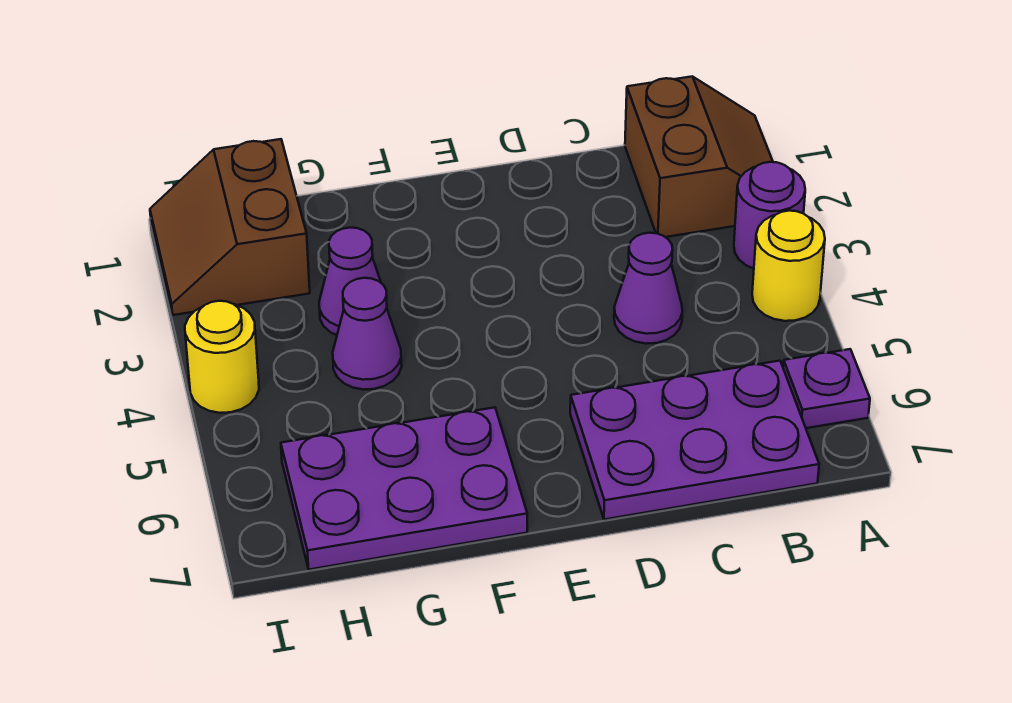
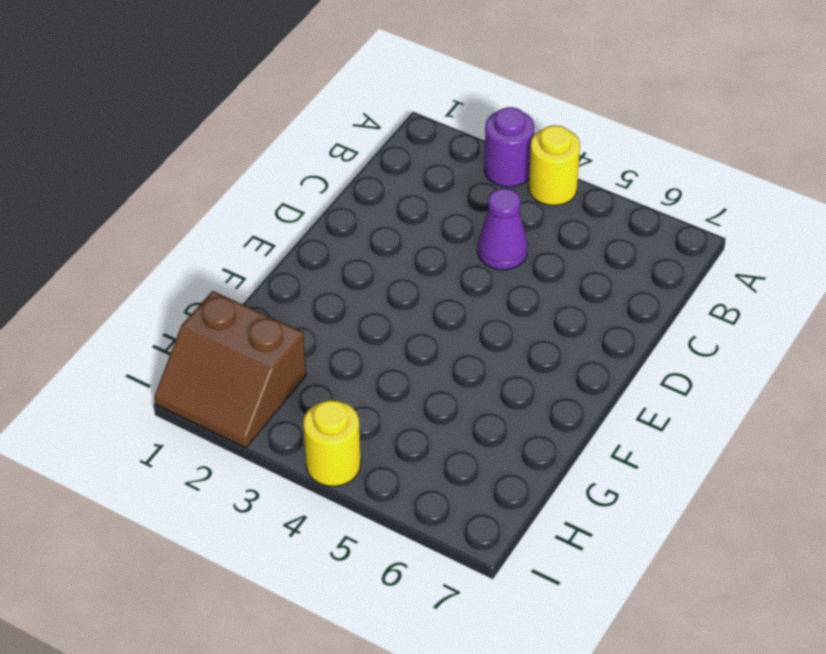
none -> brown slope A1:B2 level 1 top B
none -> purple plate A6 level 1

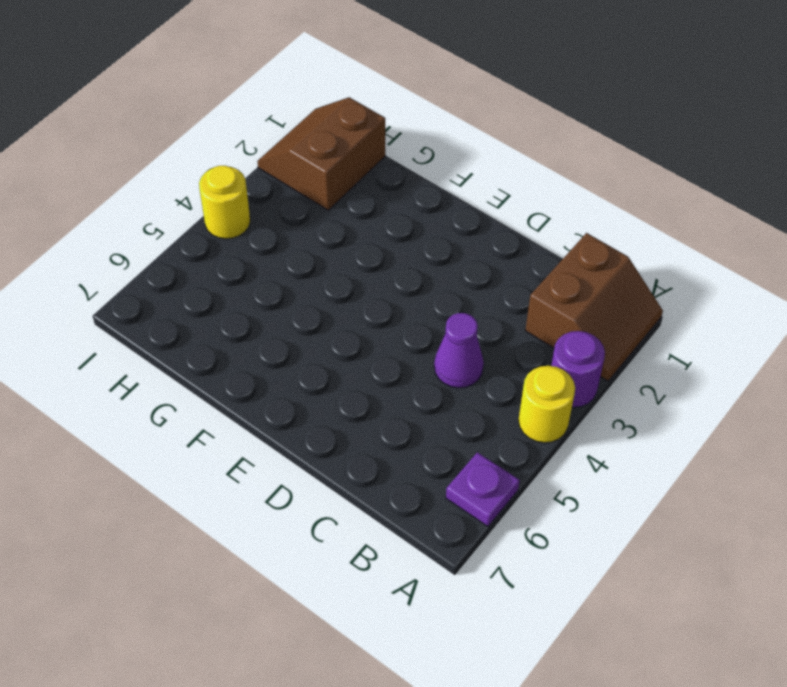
none -> purple plate B6:D7 level 1
none -> purple plate F6:H7 level 1

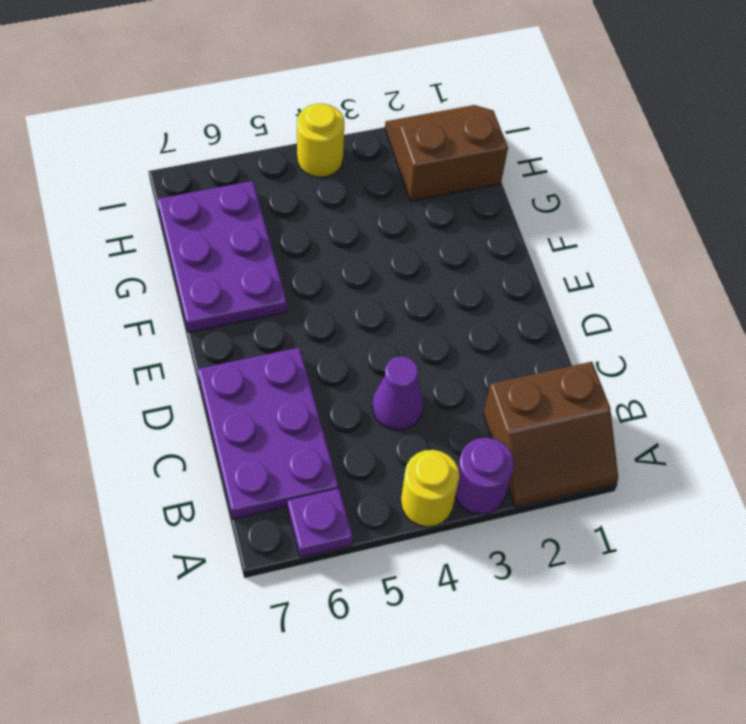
none -> purple cone G3 level 1
none -> purple cone G4 level 1

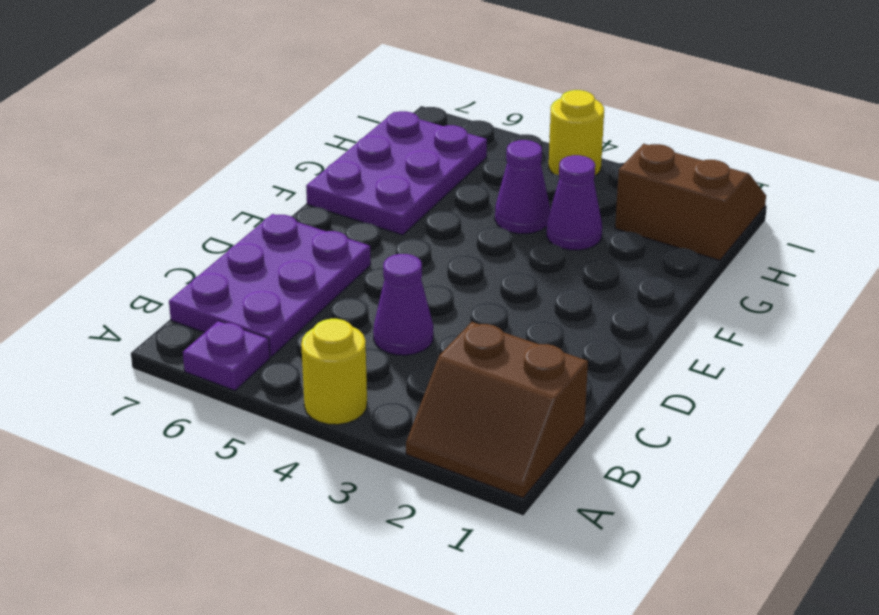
none -> purple round brick A3 level 1

